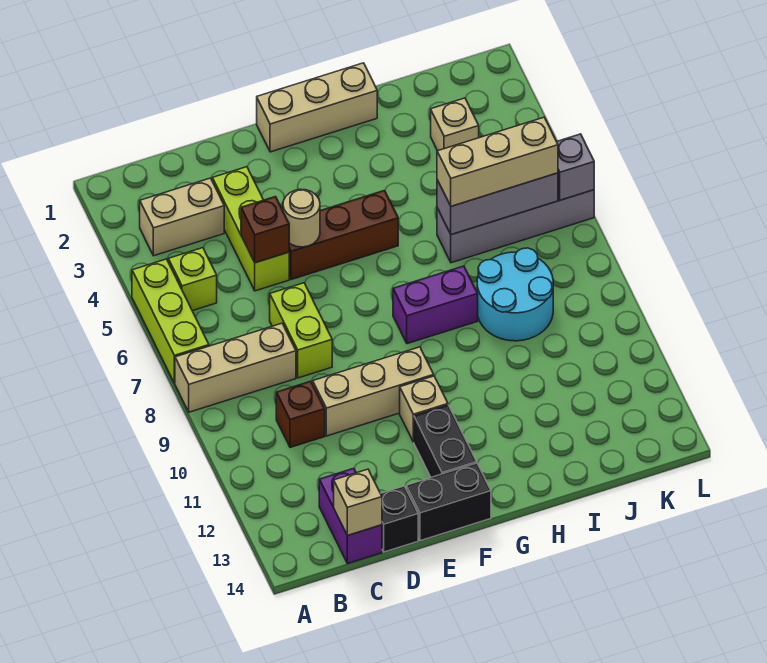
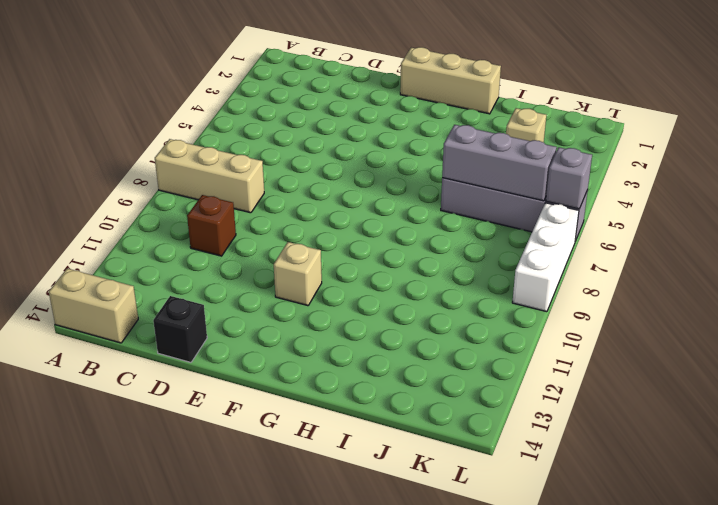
tan brick A14:B14 level 1 -> tan brick B3:C3 level 1
white brick L7:L9 level 1 -> none
none -> lime brick A5:A7 level 1
none -> lime brick B5 level 1
none -> purple brick C13:C14 level 1

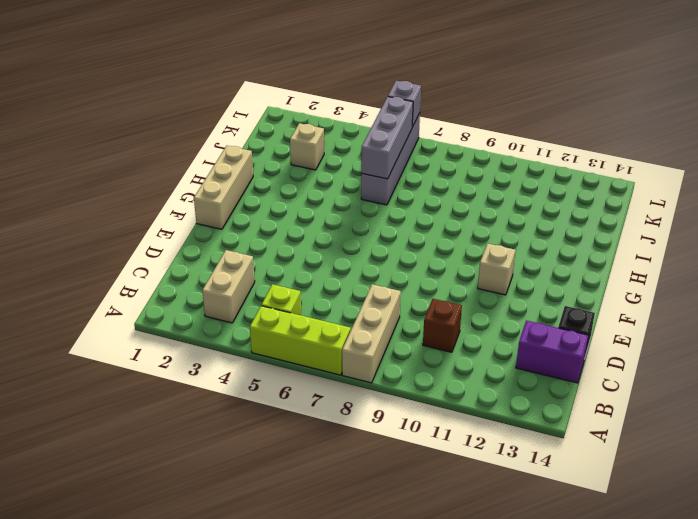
none -> lime brick D3:D5 level 1
none -> lime brick D7:D8 level 1
none -> tan brick D10:F10 level 1

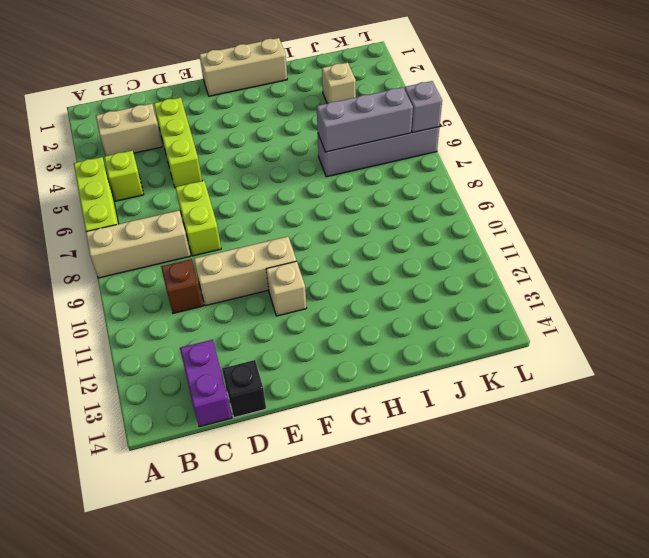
none -> brown brick E5:G5 level 1
none -> black brick E14:F14 level 1
none -> black brick F12:F13 level 1

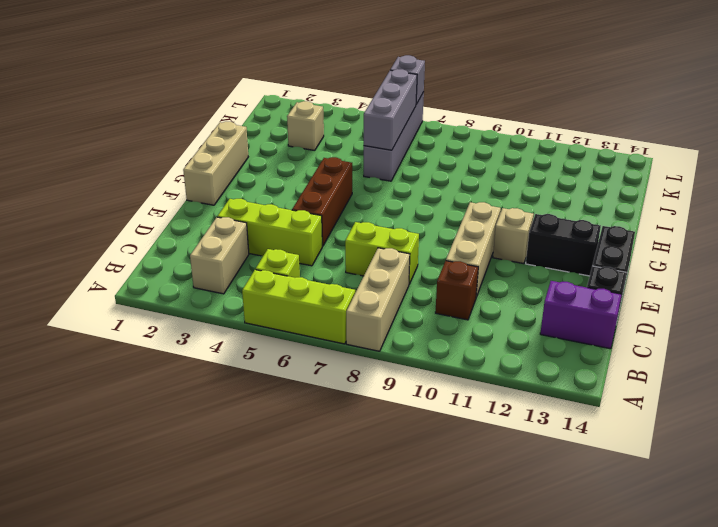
none -> purple brick G8:H8 level 1
none -> cyan round brick I8:J9 level 1
none -> tan brick C14 level 2

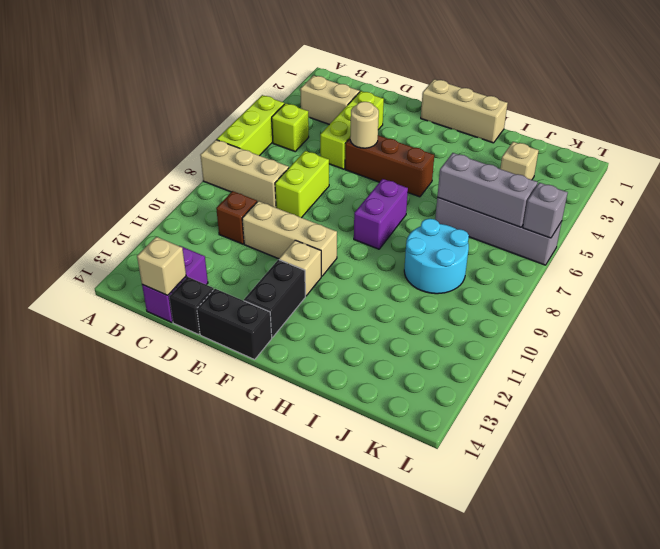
purple brick G7:G8 level 1 -> purple brick G8:H8 level 1
none -> brown brick D5 level 2
none -> tan brick I6:K6 level 3

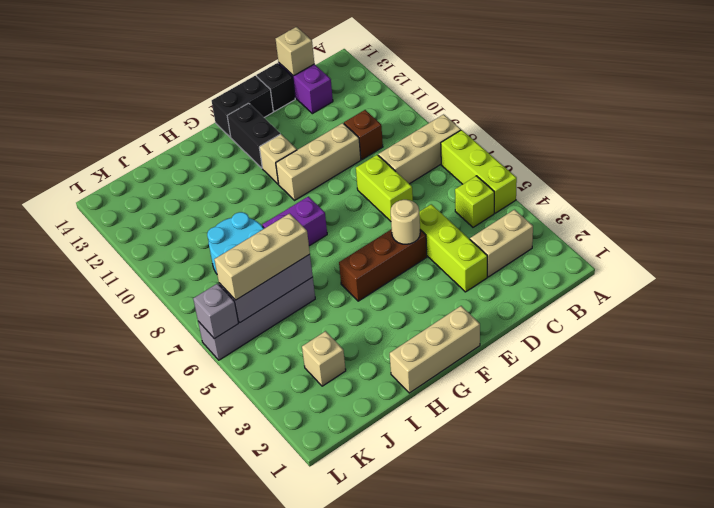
none -> brown brick D5 level 2

